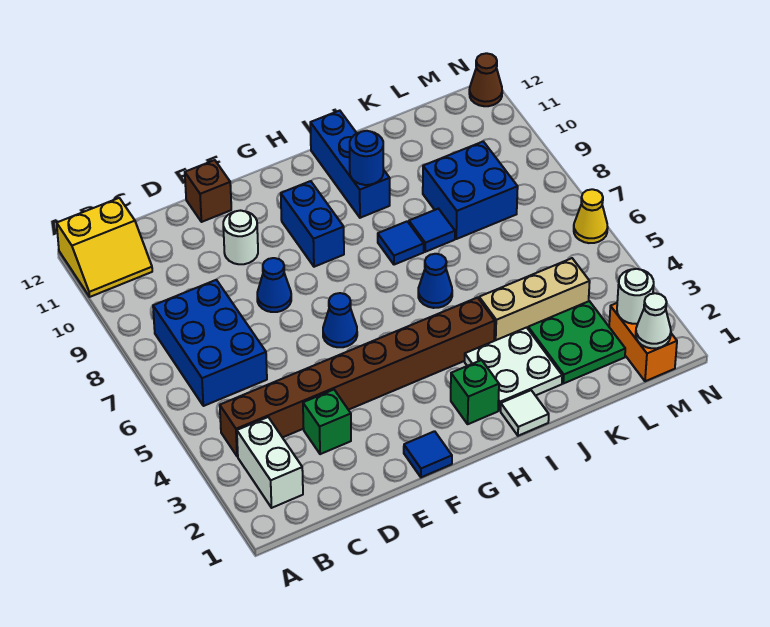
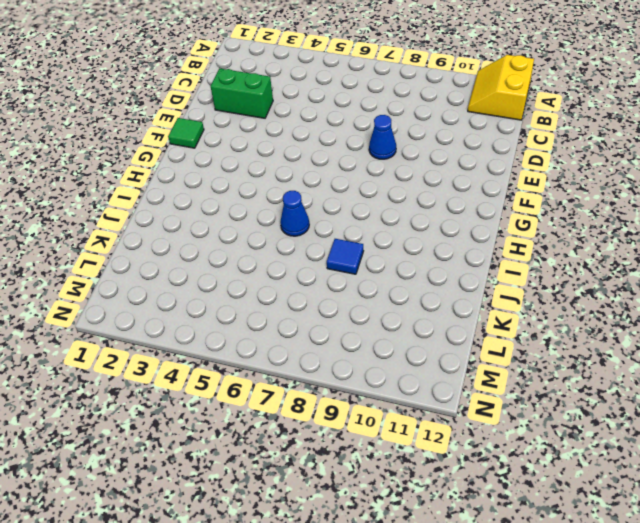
green brick D2:D3 level 1 -> green brick D3 level 1
green tile F1 level 1 -> blue tile F1 level 1
none -> white brick B2:B3 level 1
none -> brown brick B4:I4 level 1
none -> blue brick B6:C8 level 1

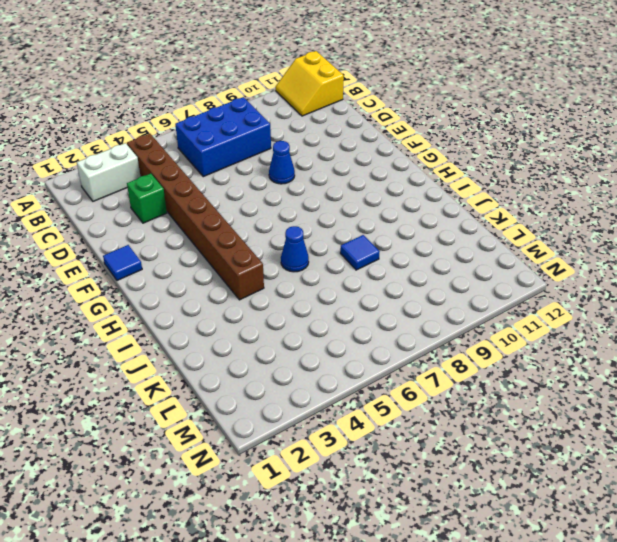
none -> white round brick E10 level 1
none -> brown brick E12 level 1
none -> blue cone F6 level 1

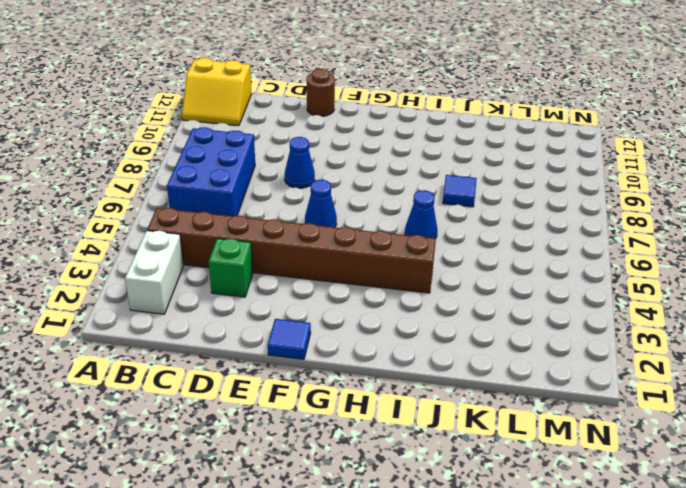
brown round brick E12 level 1 -> brown brick E12 level 1
none -> white round brick E10 level 1
none -> blue brick G9:G10 level 1
none -> green brick H2 level 1

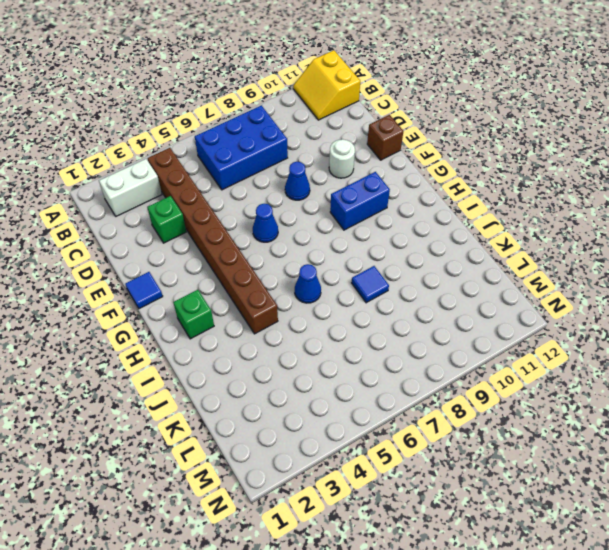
none -> white tile I1 level 1
none -> white plate I2:J3 level 1
none -> blue tile I8 level 1

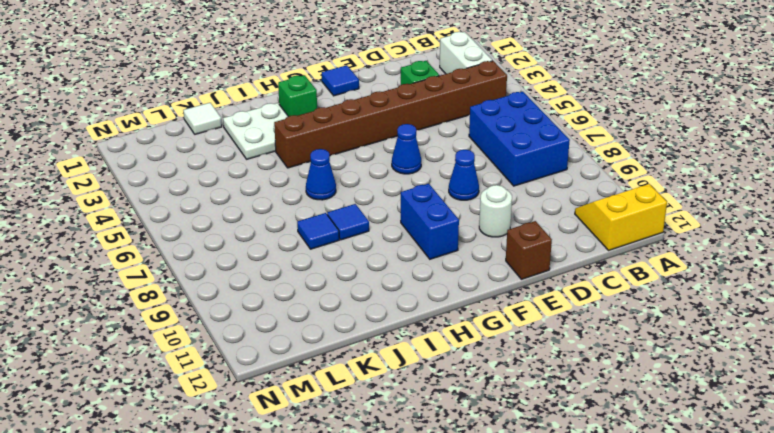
white tile K1 level 1 -> white tile I1 level 1
none -> blue brick I10:I12 level 1
none -> tan brick J4:L4 level 1
none -> green plate K2:L3 level 1

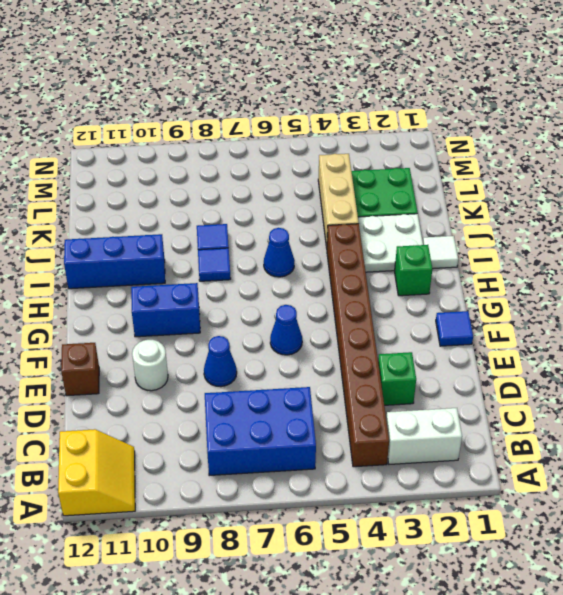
none -> blue brick K8:L9 level 1
none -> orange brick M1:M2 level 1
none -> yellow cone N6 level 1

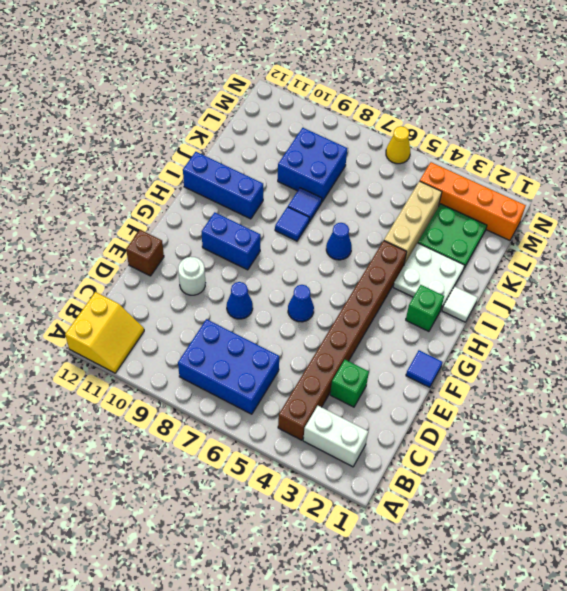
orange brick M1:M4 level 1 -> orange brick M1:M2 level 1
none -> brown cone N12 level 1
none -> blue round brick I10 level 2
none -> white cone M1 level 2

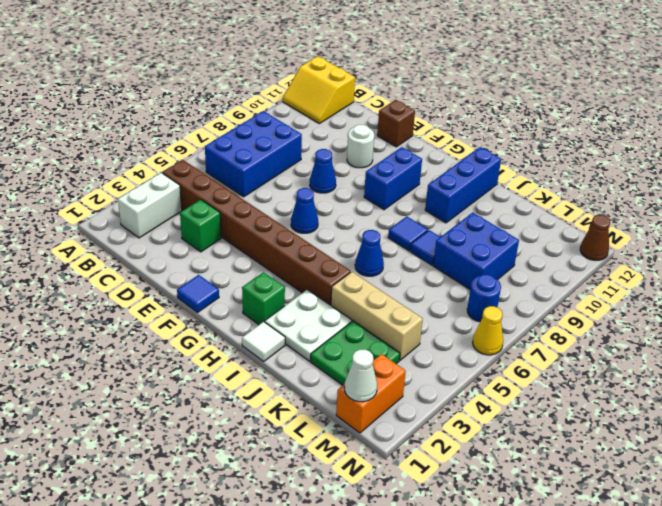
blue round brick M7 level 1 -> blue round brick I10 level 2
none -> white round brick M2 level 2

